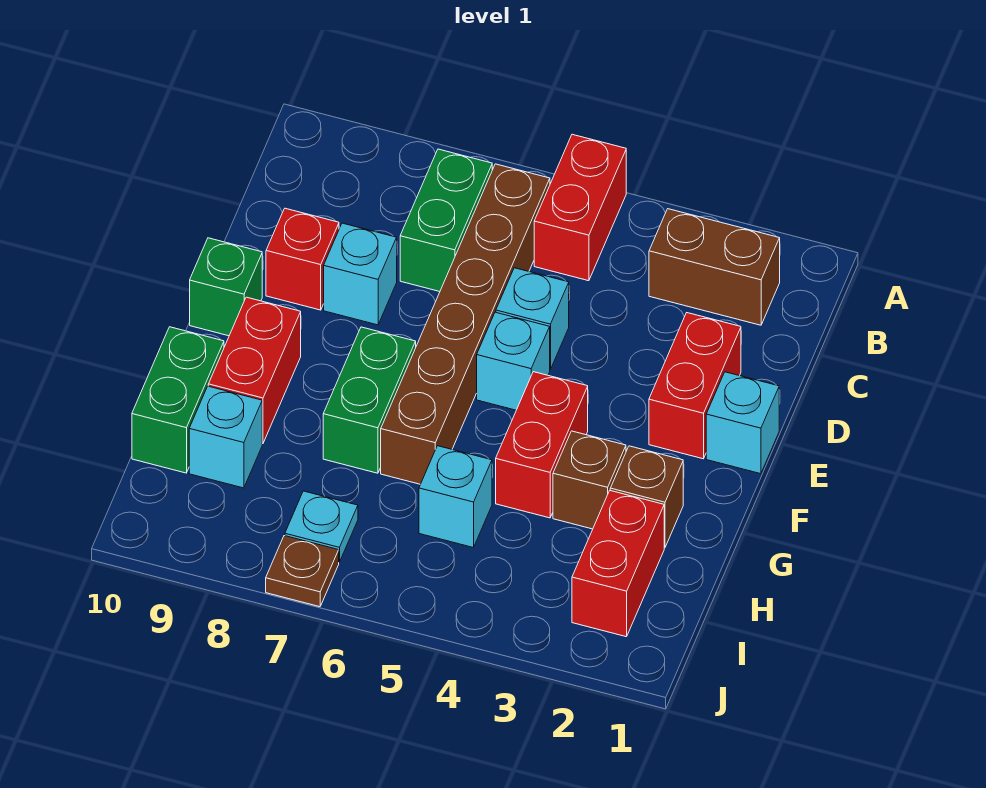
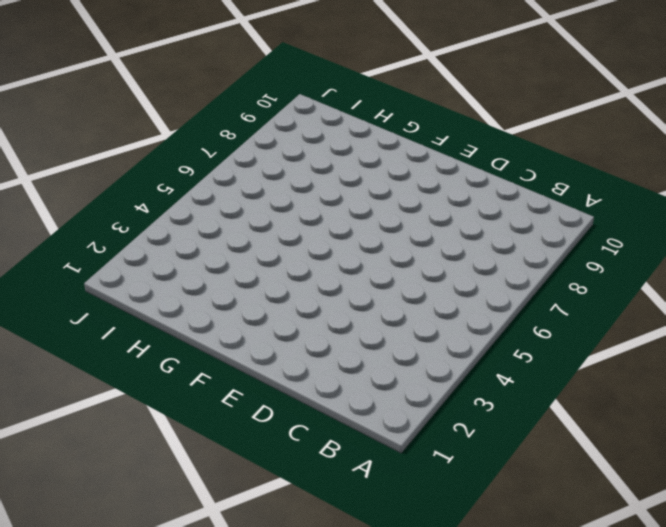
none -> red brick A5:B5 level 1
none -> brown brick B2:B3 level 1
none -> brown brick B6:G6 level 1

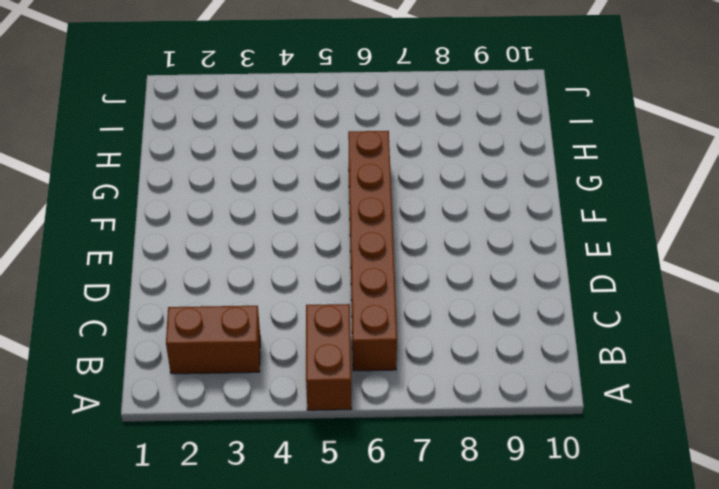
brown brick A5:B5 level 1 -> red brick A5:B5 level 1
none -> green brick B7:C7 level 1
none -> red brick D2:E2 level 1
none -> cyan brick D5 level 1

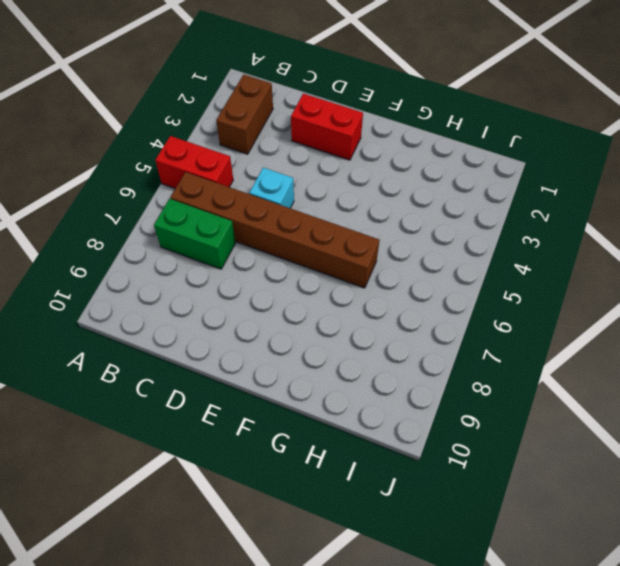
none -> cyan brick D8 level 1
none -> red brick D9 level 1
none -> cyan brick E1 level 1

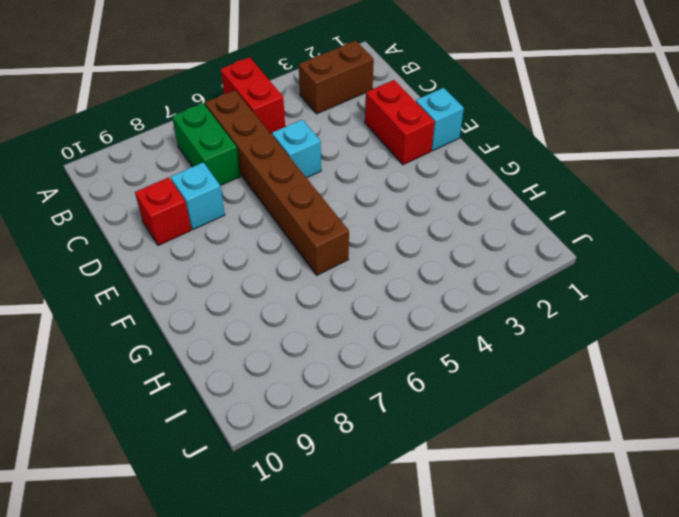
none -> cyan brick E5 level 1
none -> green brick E10 level 1
none -> red brick F4:G4 level 1

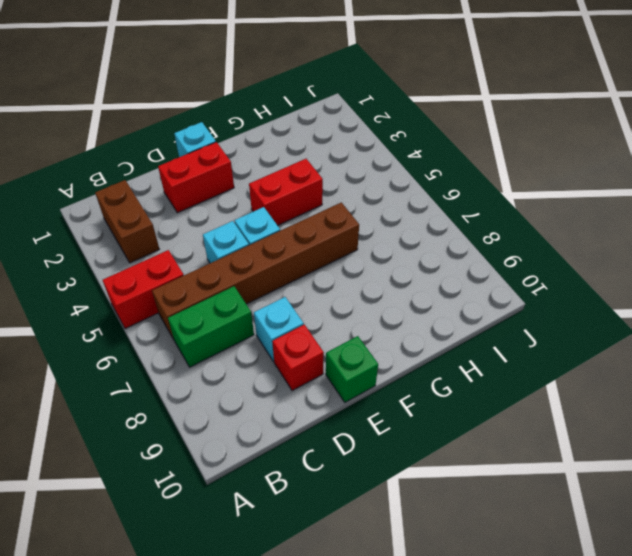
none -> green brick F7:G7 level 1
none -> red brick F9:G9 level 1
none -> brown brick G2 level 1

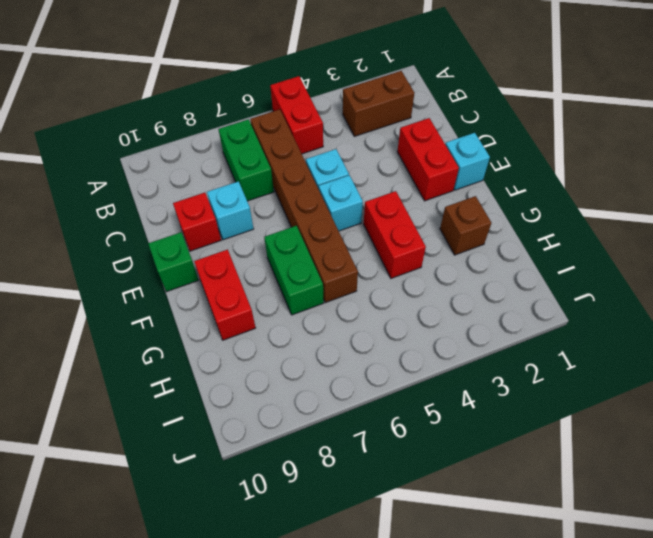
none -> brown brick G3 level 1
none -> green brick G10:H10 level 1
none -> red brick H2:I2 level 1

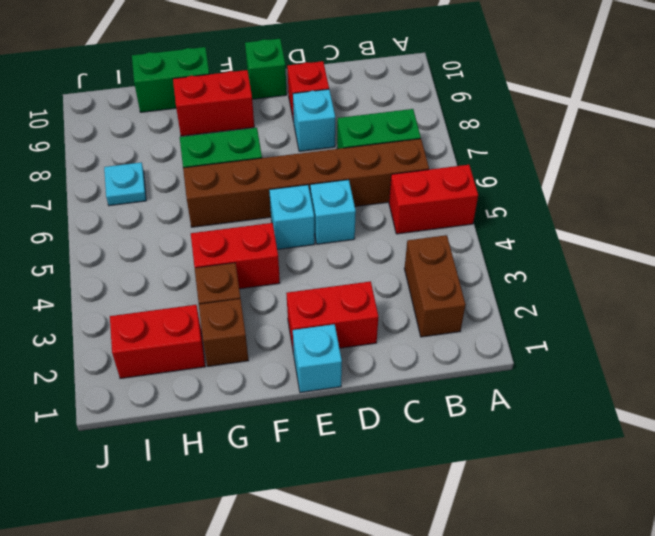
none -> cyan brick H5 level 1
none -> cyan brick H9 level 1
none -> brown plate J7 level 1

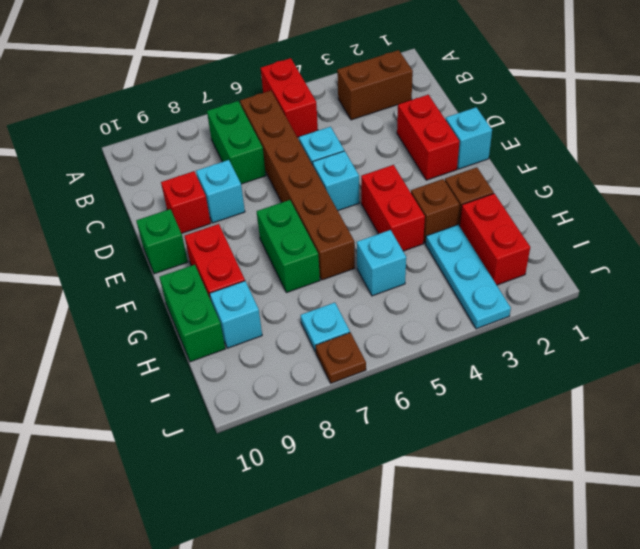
cyan plate H3:J3 level 1 -> none

